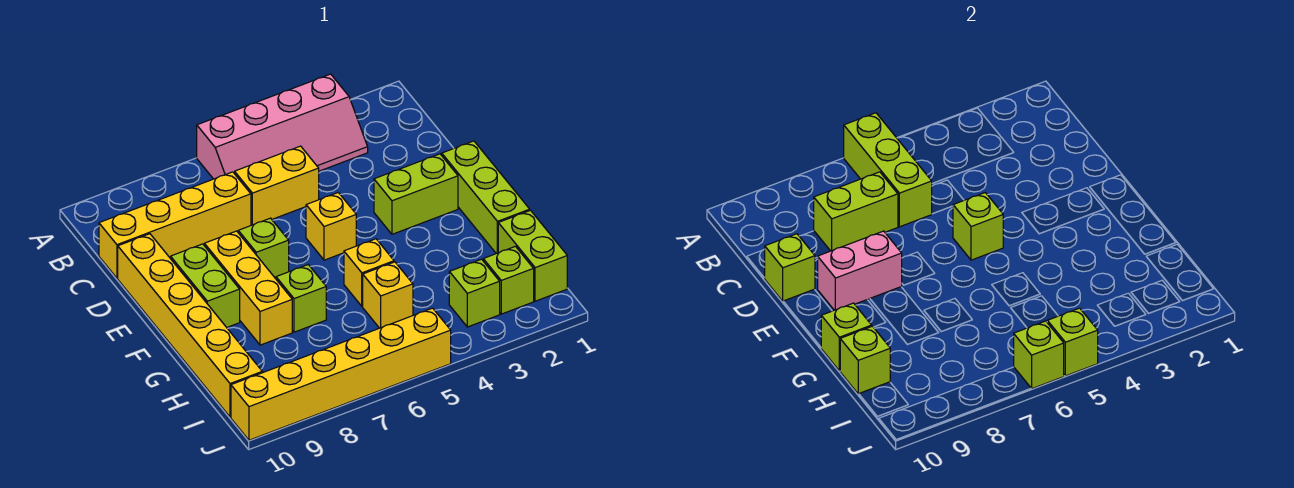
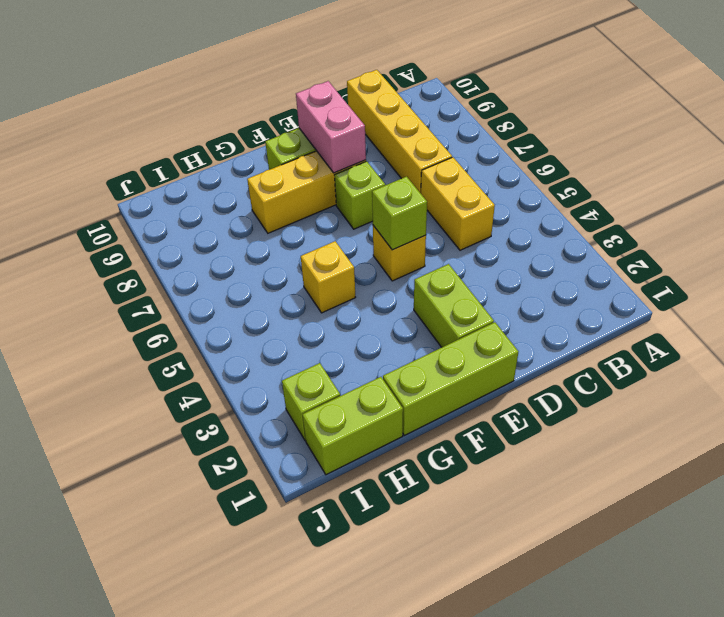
none -> pink slope A3:B6 level 1 top A
none -> yellow brick D10:I10 level 1
none -> lime brick G7 level 1

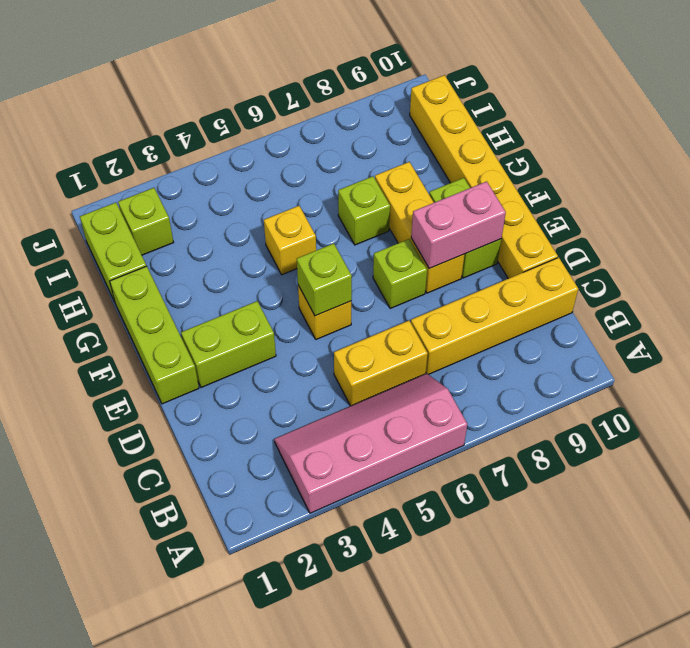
none -> yellow brick H5 level 1
none -> lime brick I3 level 1
none -> yellow brick J5:J10 level 1

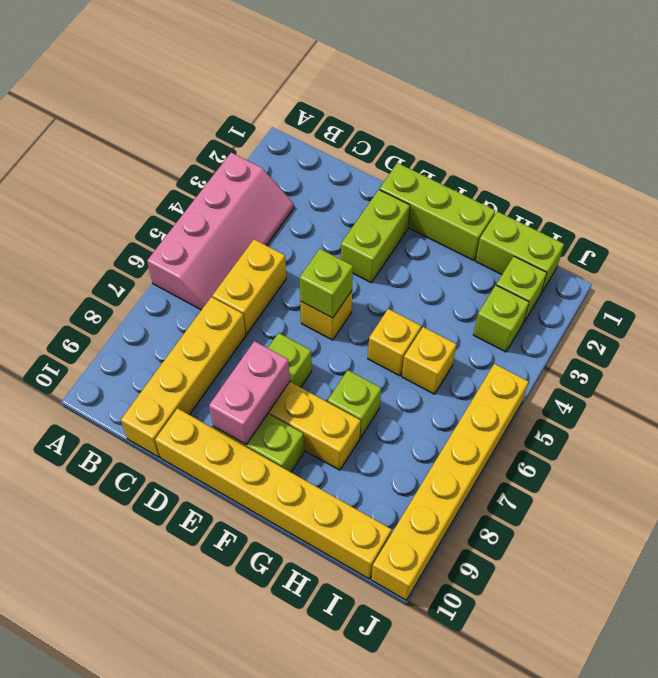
none -> lime brick A6:C6 level 2
none -> lime brick C7:C8 level 2
none -> lime brick D10 level 2

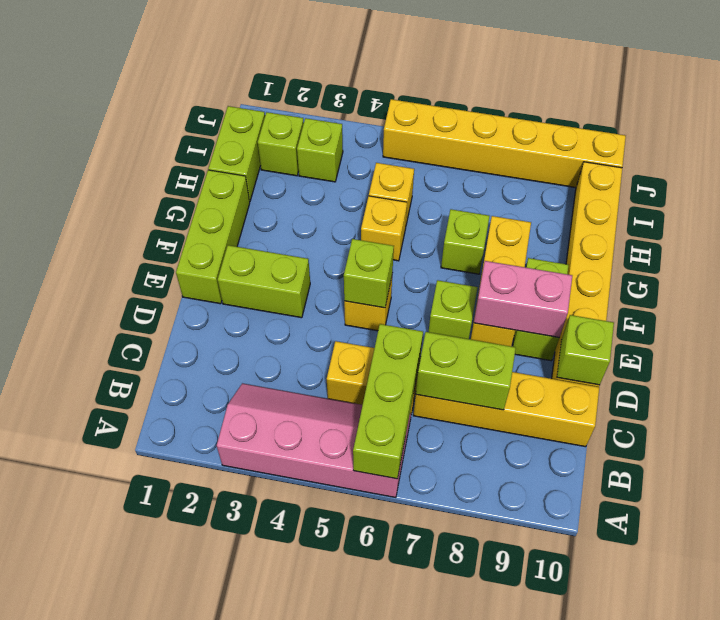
none -> lime brick G10 level 2
none -> lime brick H10 level 2
none -> lime brick J5 level 2

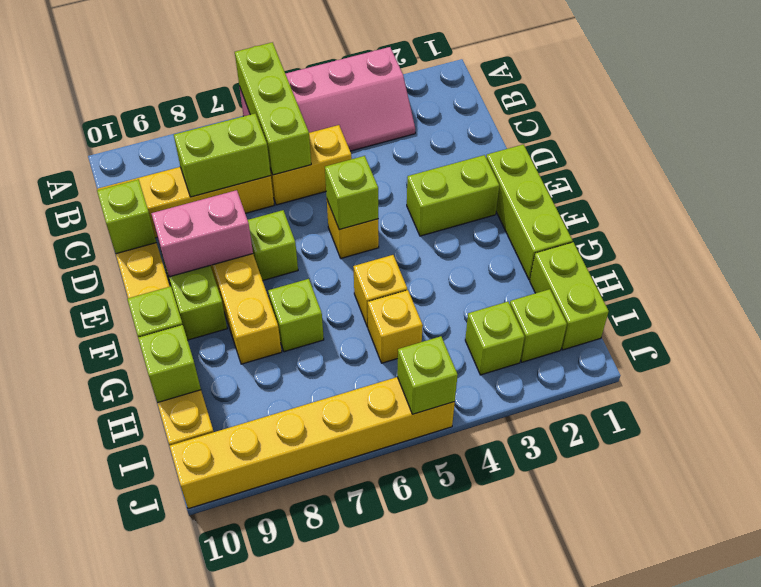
none -> lime brick J6 level 2

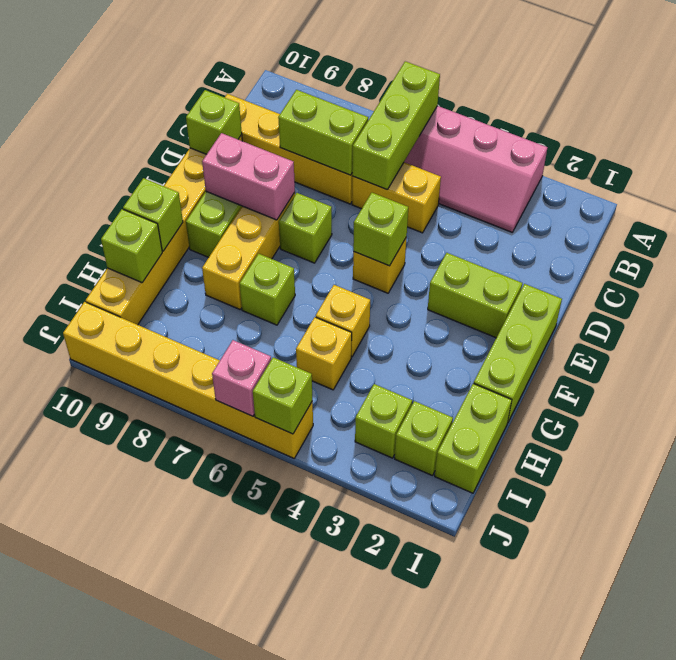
pink brick J6 level 2 -> lime brick J6 level 2

